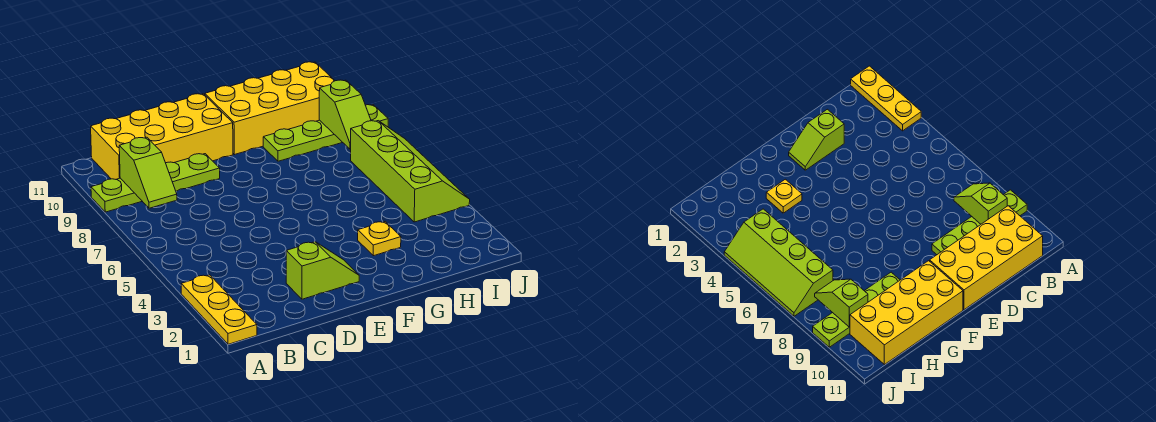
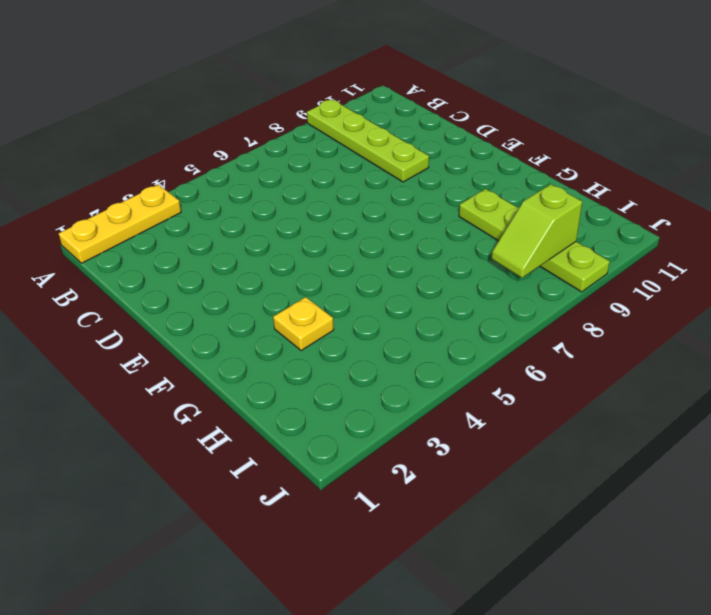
none -> yellow brick B10:E11 level 1
none -> lime slope D2:E2 level 1 top D

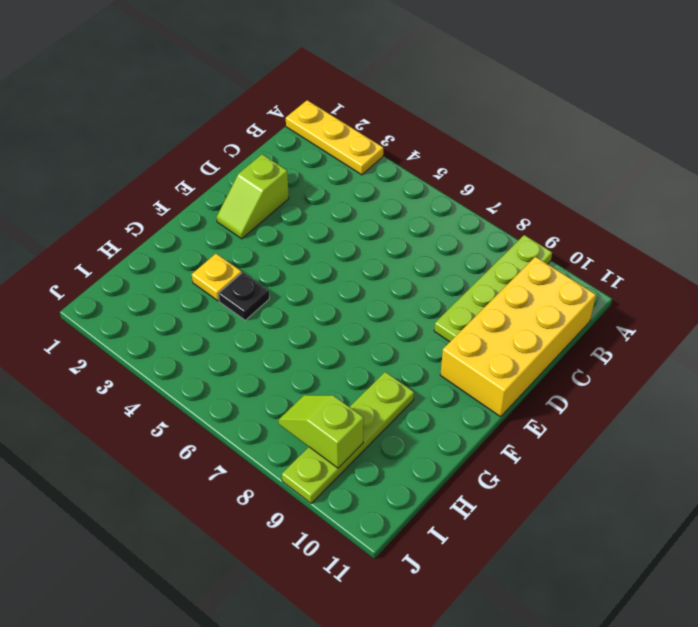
black plate G4 level 1 -> none
none -> yellow brick F10:I11 level 1
none -> lime slope I4:J7 level 1 top I

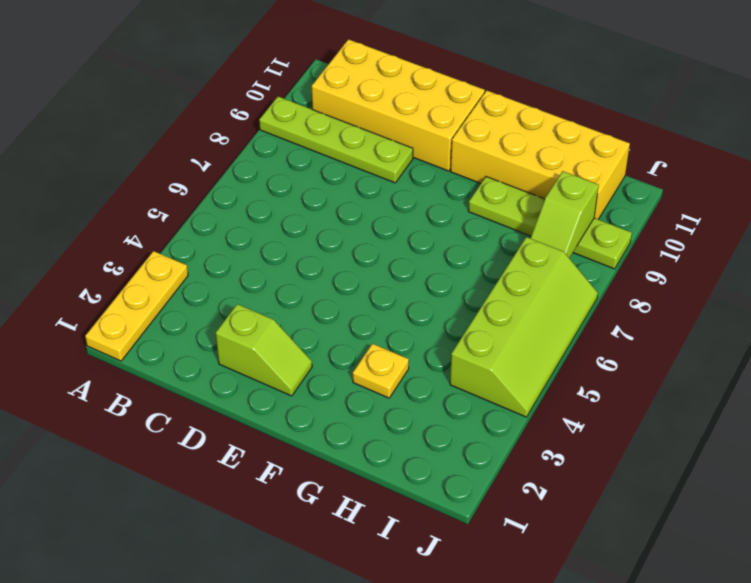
none -> lime slope B8:B9 level 2 top 9

